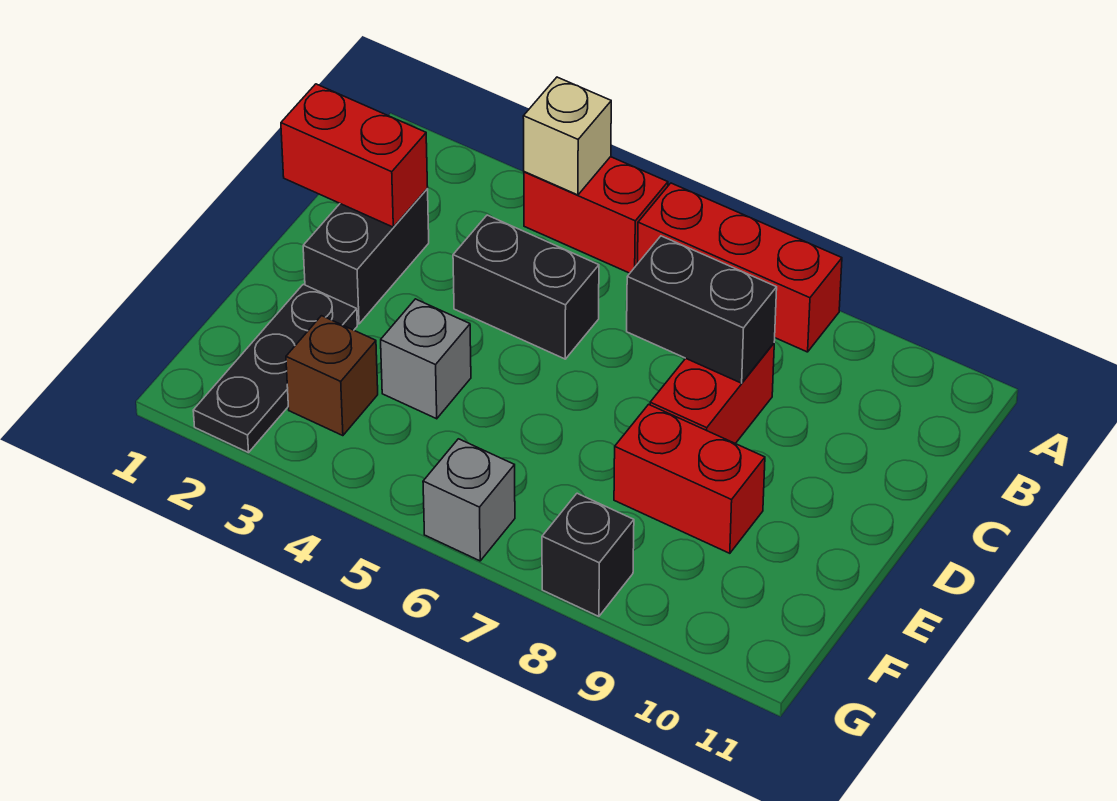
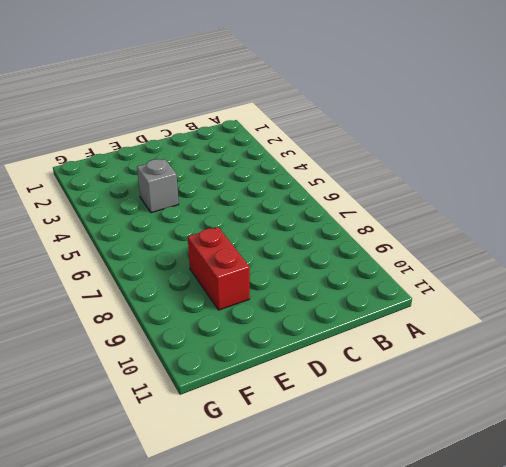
none -> red brick A4:A5 level 1
none -> red brick A6:A8 level 1
none -> black brick C2:D2 level 1

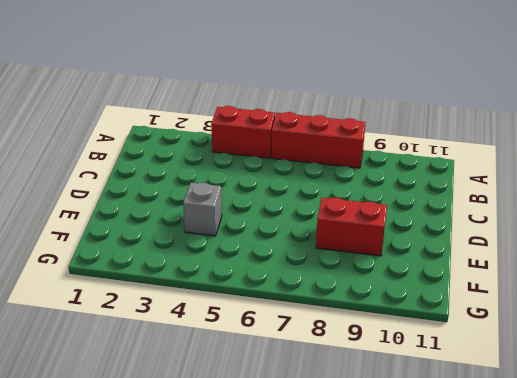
none -> black brick C2:D2 level 1
none -> black brick C4:C5 level 1
none -> red brick C8:D8 level 1

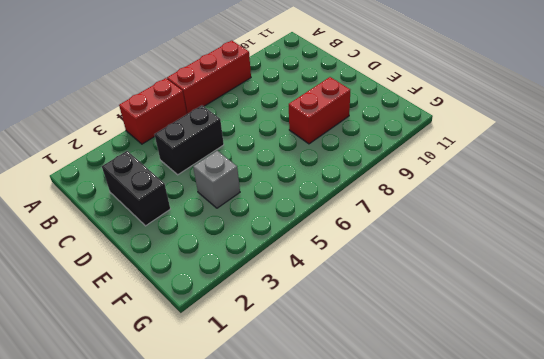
none -> red brick C8:D8 level 1
none -> black plate E2:G2 level 1
none -> brown brick F3 level 1

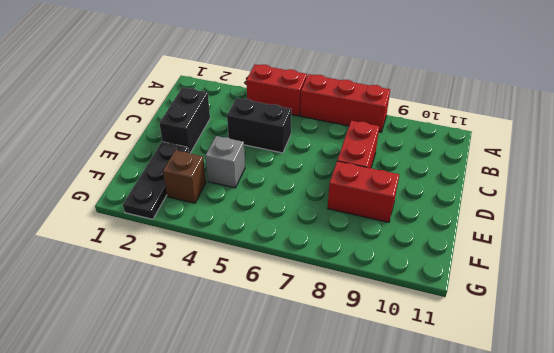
none -> grey brick G6 level 1
none -> black brick G8 level 1
none -> tan brick A4 level 2

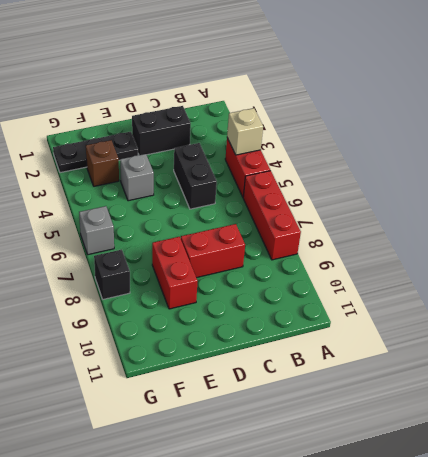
none -> red brick C1:C2 level 2
none -> black brick C7:C8 level 2

